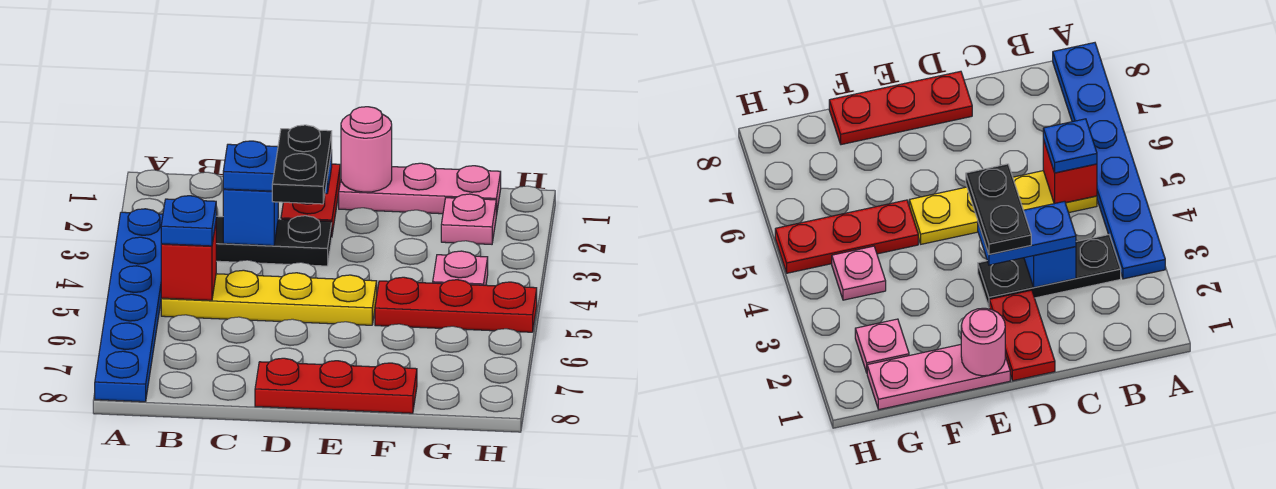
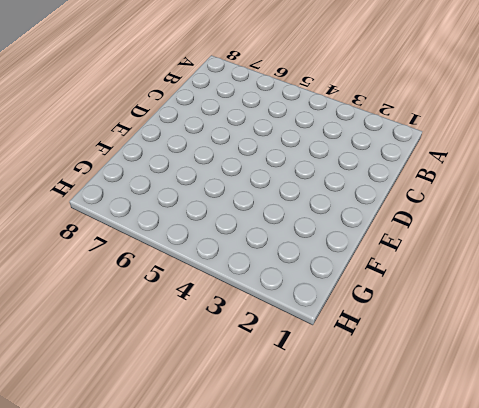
none -> blue plate A3:A8 level 1
none -> black plate B3:D3 level 1
none -> yellow plate B5:E5 level 1

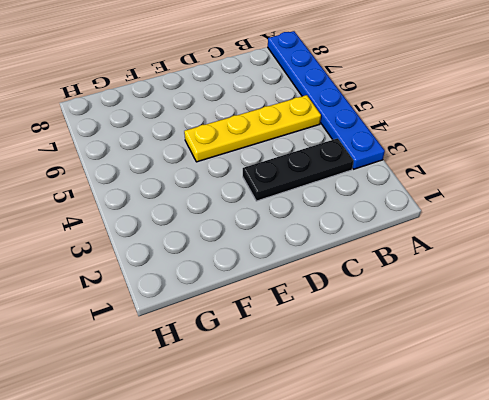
none -> red plate D1:D2 level 1
none -> red plate D8:F8 level 1
none -> pink plate E1:G1 level 1

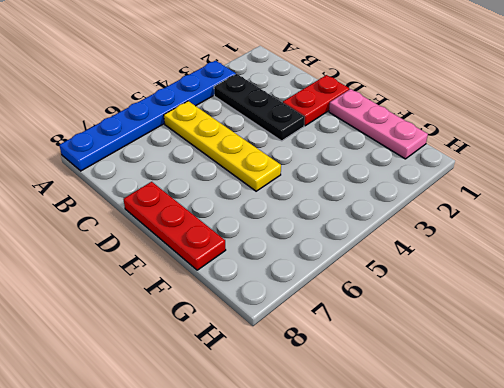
none -> red plate F5:H5 level 1
none -> pink plate G2 level 1
none -> pink plate G4 level 1

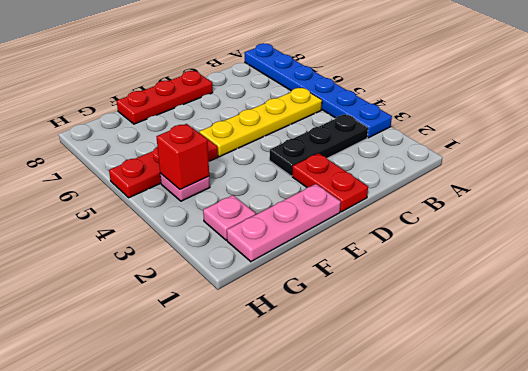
red brick G4 level 2 -> red brick B5 level 2
none -> blue brick C3 level 2
none -> pink round brick E1 level 2
none -> blue plate B5 level 3

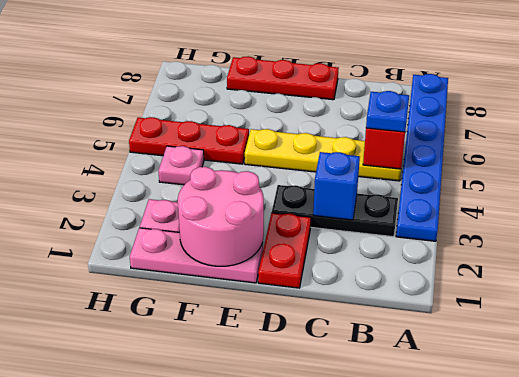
pink round brick E1:F2 level 2 -> pink round brick E1 level 2
none -> blue plate C3:D3 level 3
none -> black plate D3:D4 level 4

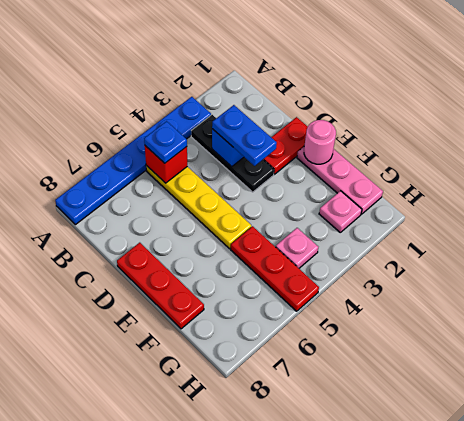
none -> black plate D3:D4 level 4

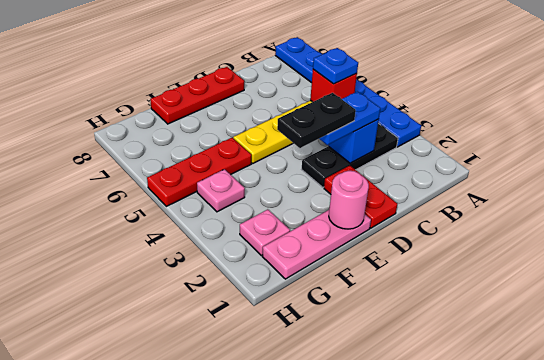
black plate D3:E3 level 4 -> black plate D3:D4 level 4

